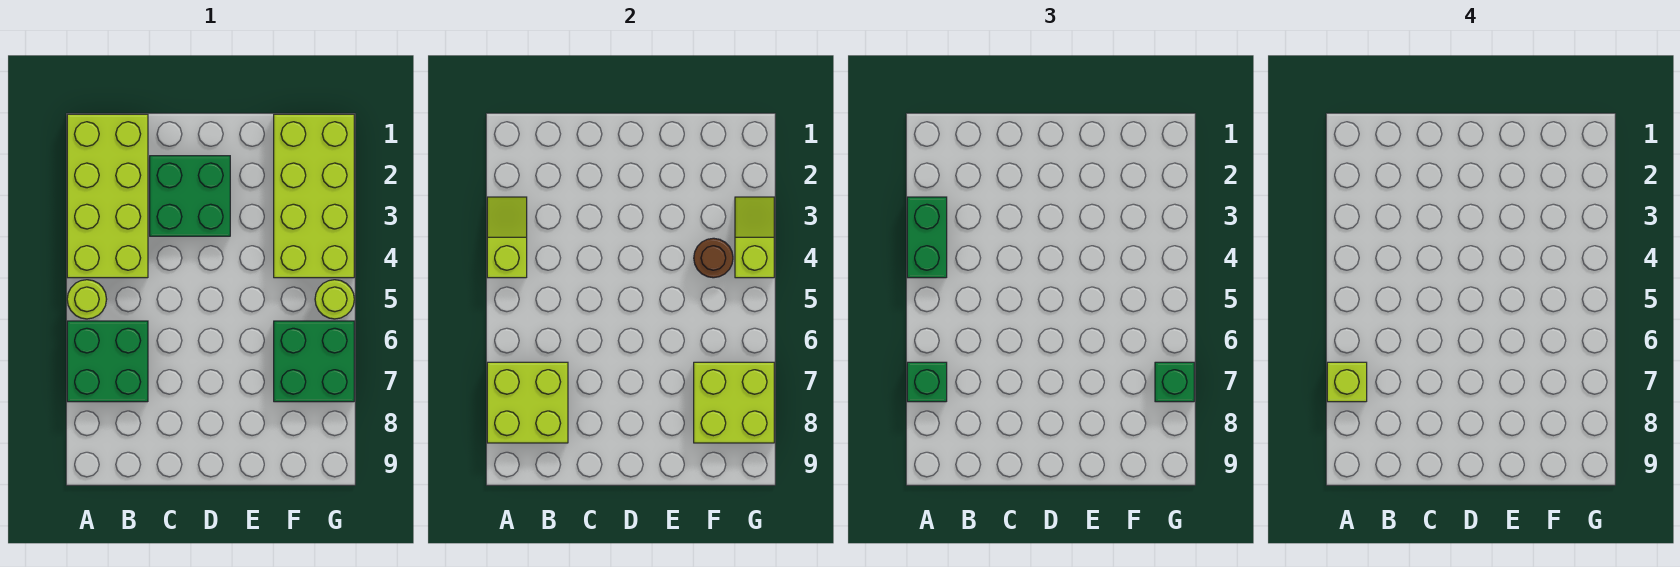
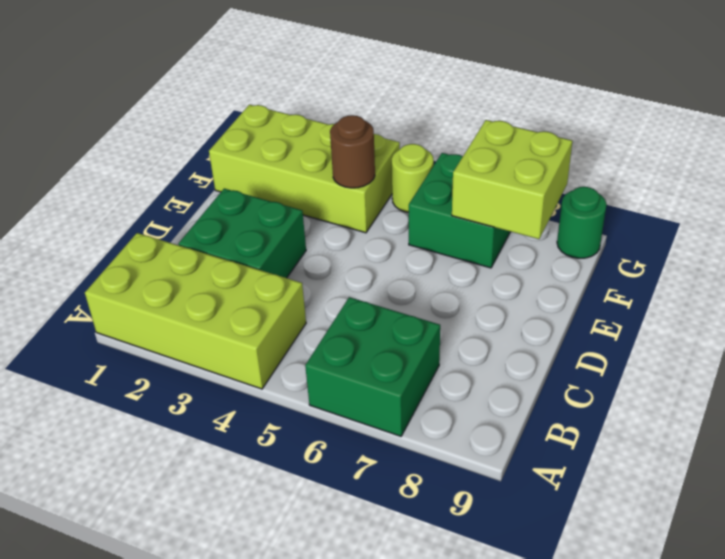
green round brick G9 level 1 -> none
none -> lime round brick A5 level 1
none -> lime slope A3:A4 level 2 top 4
none -> lime brick A7:B8 level 2

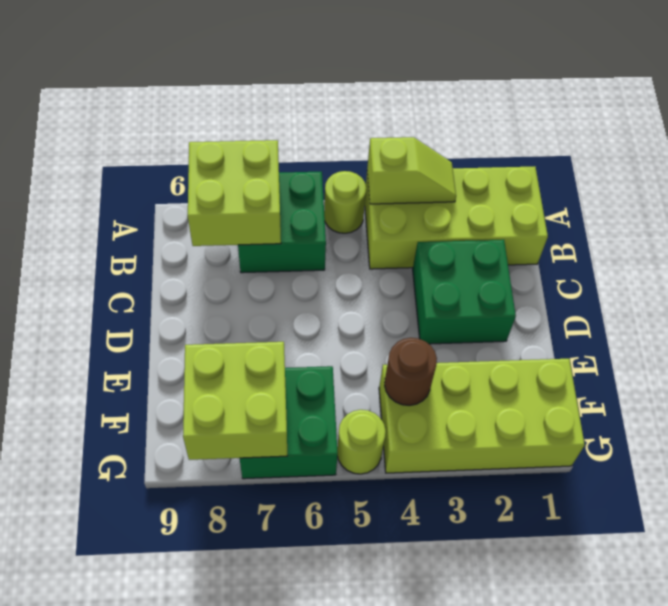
none -> lime slope G3:G4 level 2 top 4
none -> green brick A3:A4 level 3
none -> green brick A7 level 3

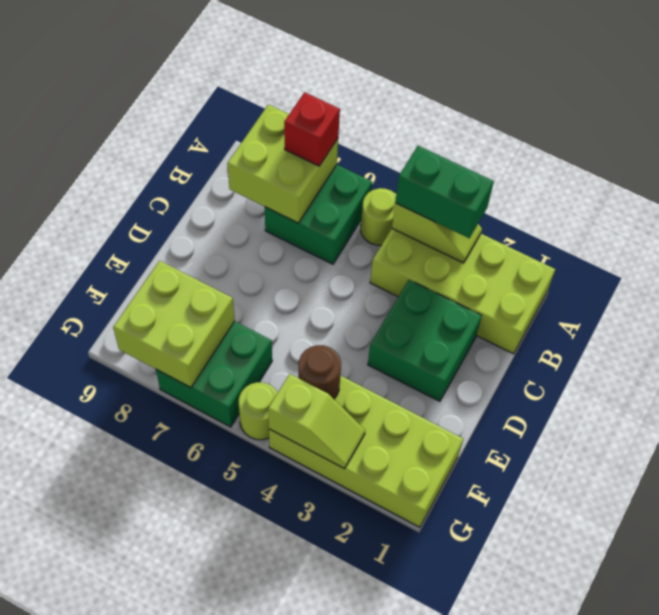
red brick A7 level 3 -> green brick A7 level 3
none -> green brick G7 level 3
none -> lime brick A7 level 4

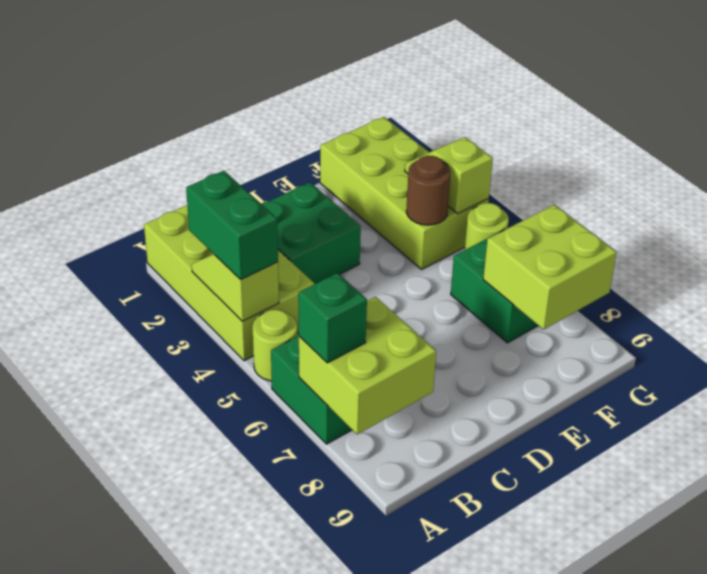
none -> green brick G7 level 3
none -> lime brick A7 level 4

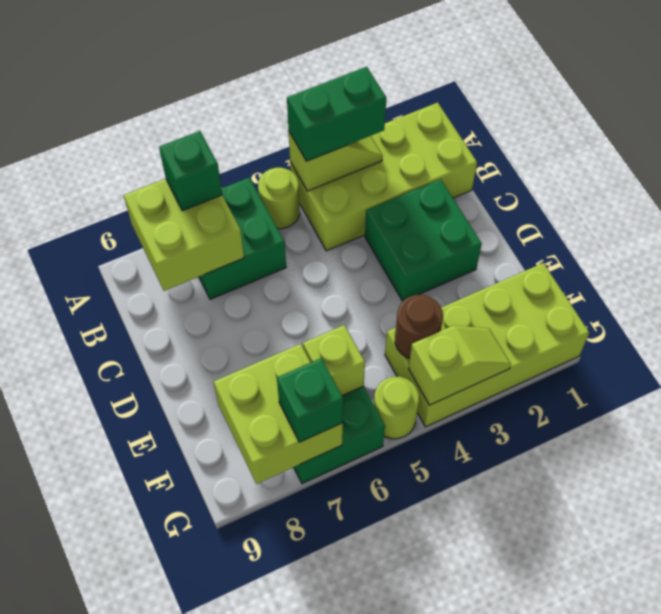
lime brick F6 level 2 -> lime brick A7 level 4

